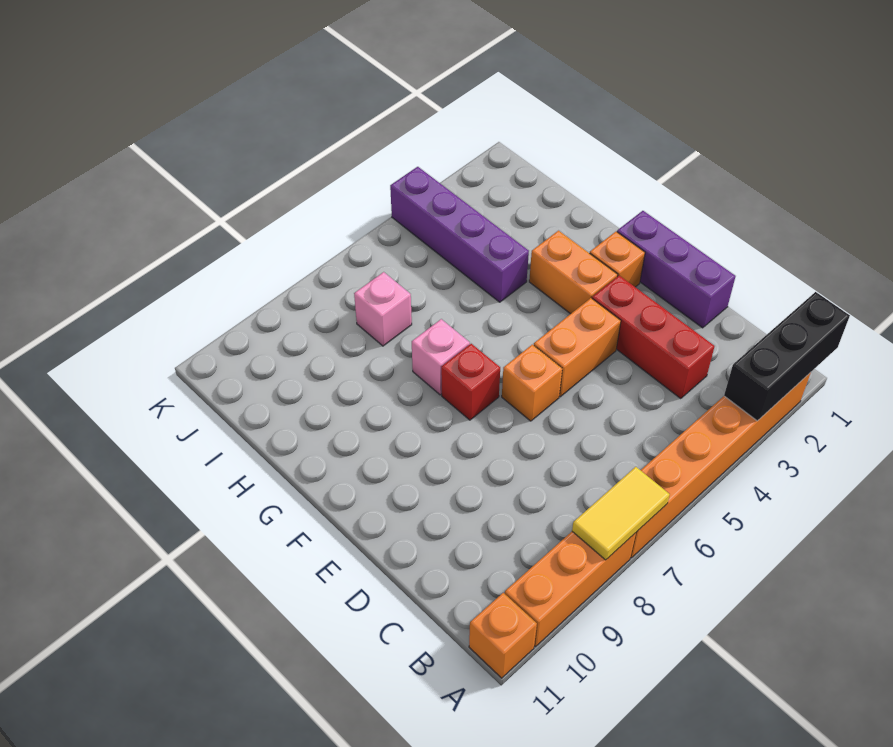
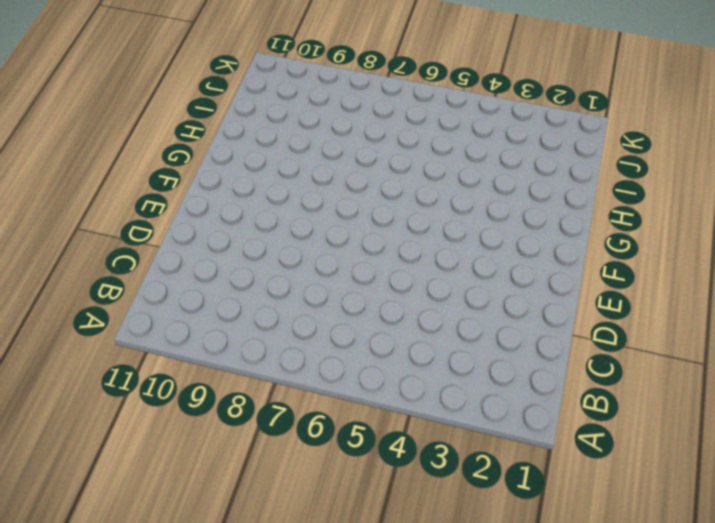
none -> orange brick A2:A7 level 1
none -> orange brick A8:A10 level 1
none -> orange brick A11 level 1

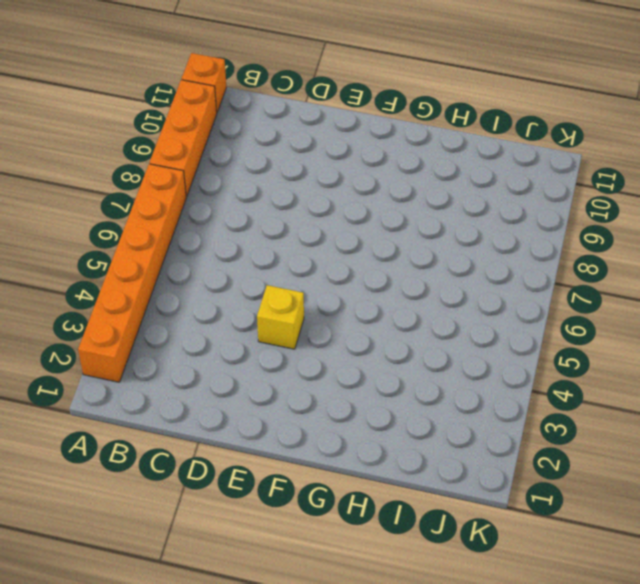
yellow brick E4 level 1 -> orange brick E4:E5 level 1
none -> red brick C3:E3 level 1
none -> purple brick D1:F1 level 1
none -> orange brick E6 level 1

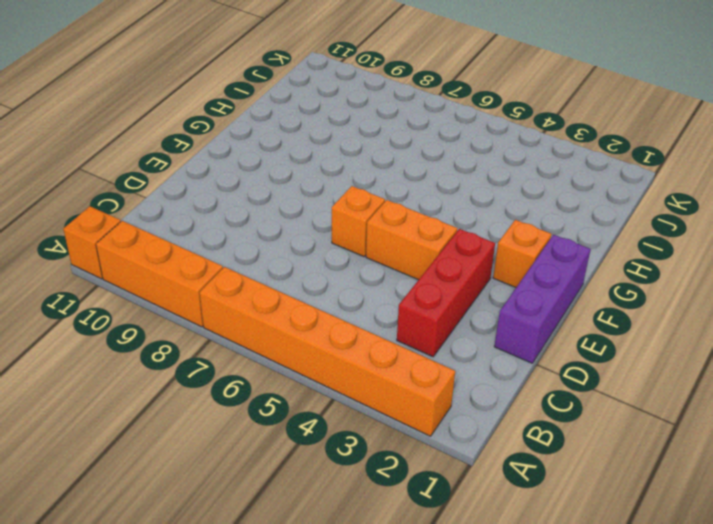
none -> orange brick F3:G3 level 1
none -> red brick F7 level 1
none -> pink brick G7 level 1

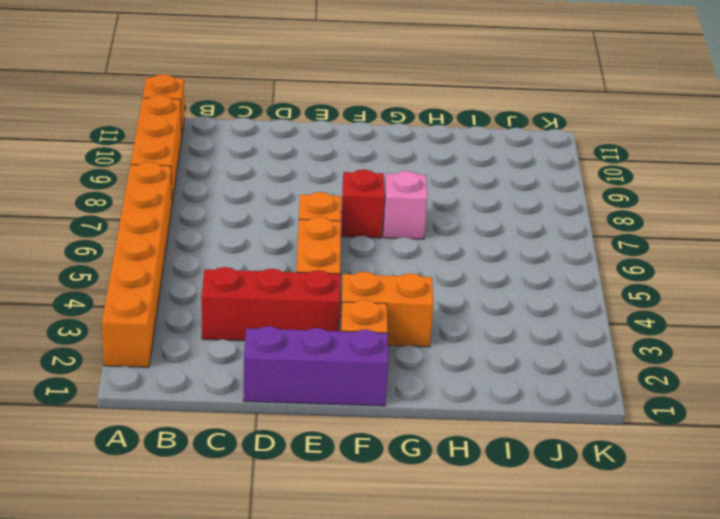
none -> purple brick H4:K4 level 1
none -> pink brick I7 level 1
none -> black brick A1:A3 level 2

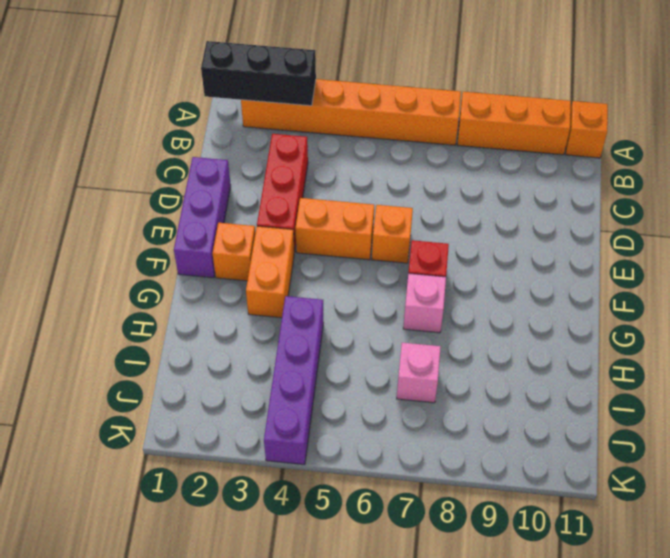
none -> yellow tile A7:A8 level 2

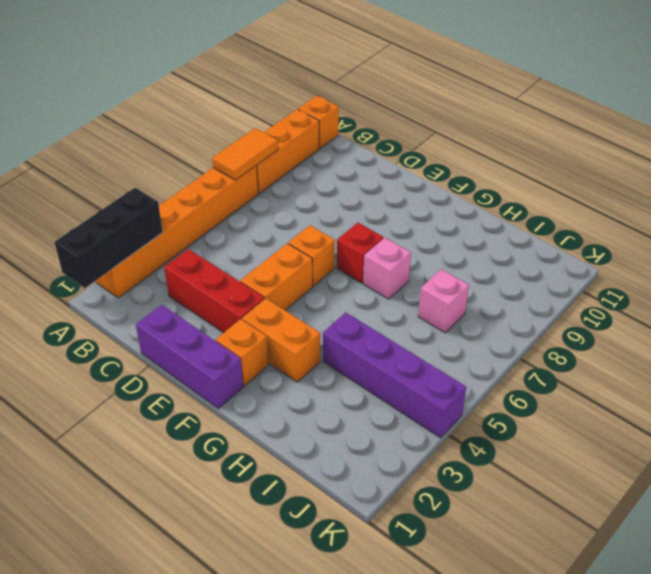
orange tile A7:A8 level 2 -> yellow tile A7:A8 level 2

